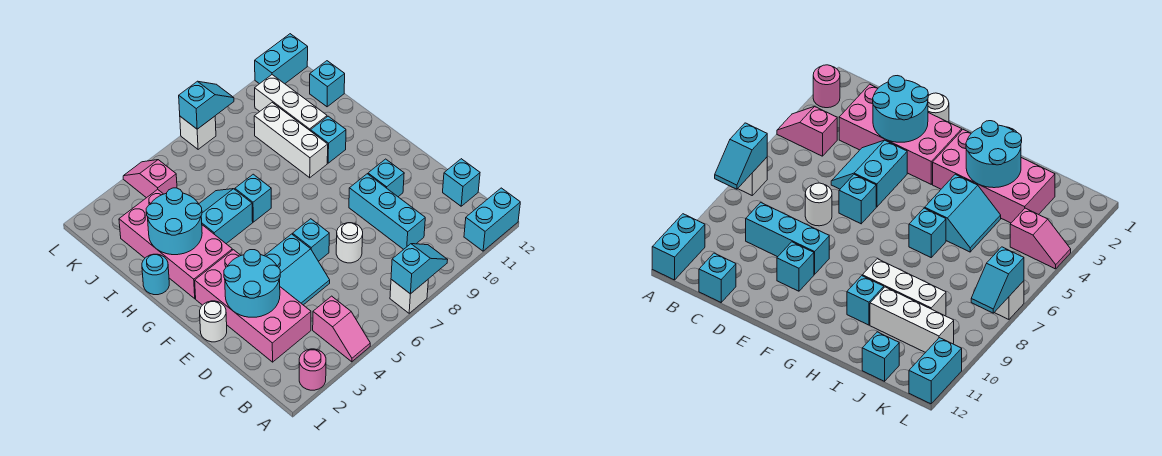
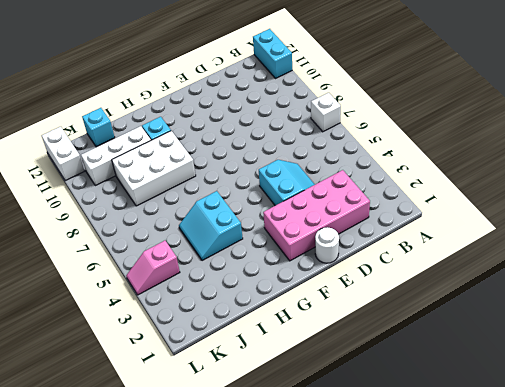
white brick H8:J9 level 1 -> white brick H9:J9 level 1
white brick L11:L12 level 1 -> cyan brick L11:L12 level 1
none -> pink round brick A2 level 1
none -> pink slope A4:B4 level 1 top B
none -> cyan brick C9:E9 level 1

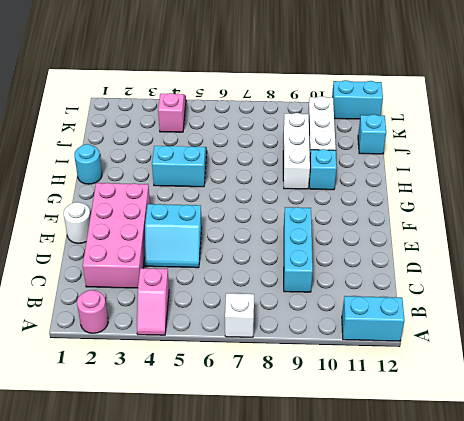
none -> cyan brick C12 level 1
none -> white round brick D7 level 1
none -> cyan brick E6 level 1

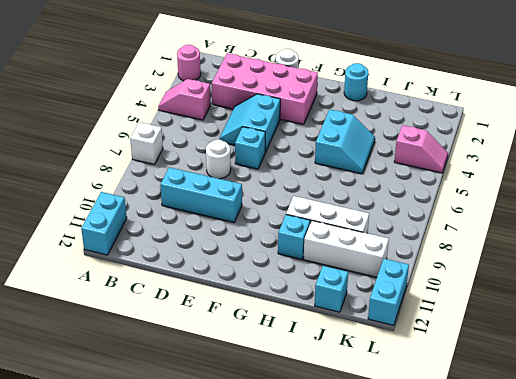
none -> cyan brick C12 level 1
none -> cyan brick E10 level 1
none -> pink brick G2:J3 level 1

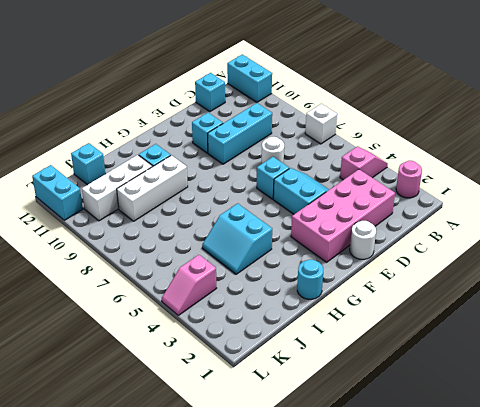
none -> pink brick G2:J3 level 1
none -> cyan brick H6 level 1
none -> white brick L7 level 1

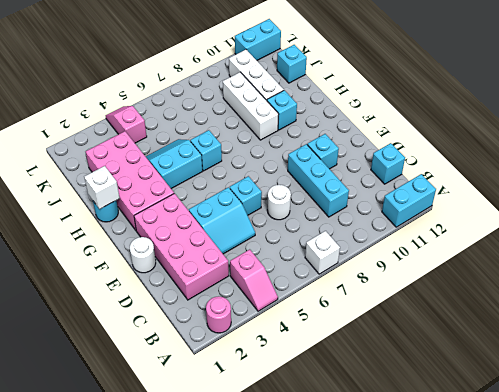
white brick H1 level 2 -> white brick L7 level 1
none -> cyan slope A7:A8 level 2 top 7
none -> cyan round brick D2:E3 level 2
none -> cyan round brick H2:I3 level 2

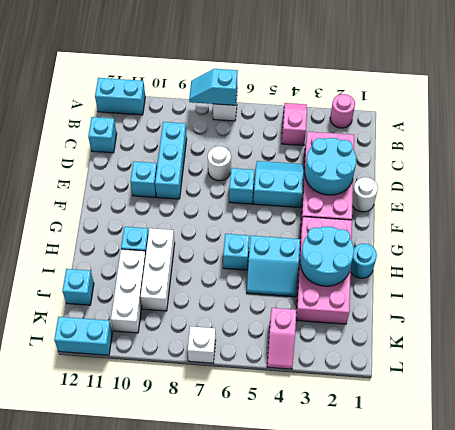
none -> cyan slope L7:L8 level 2 top 7

